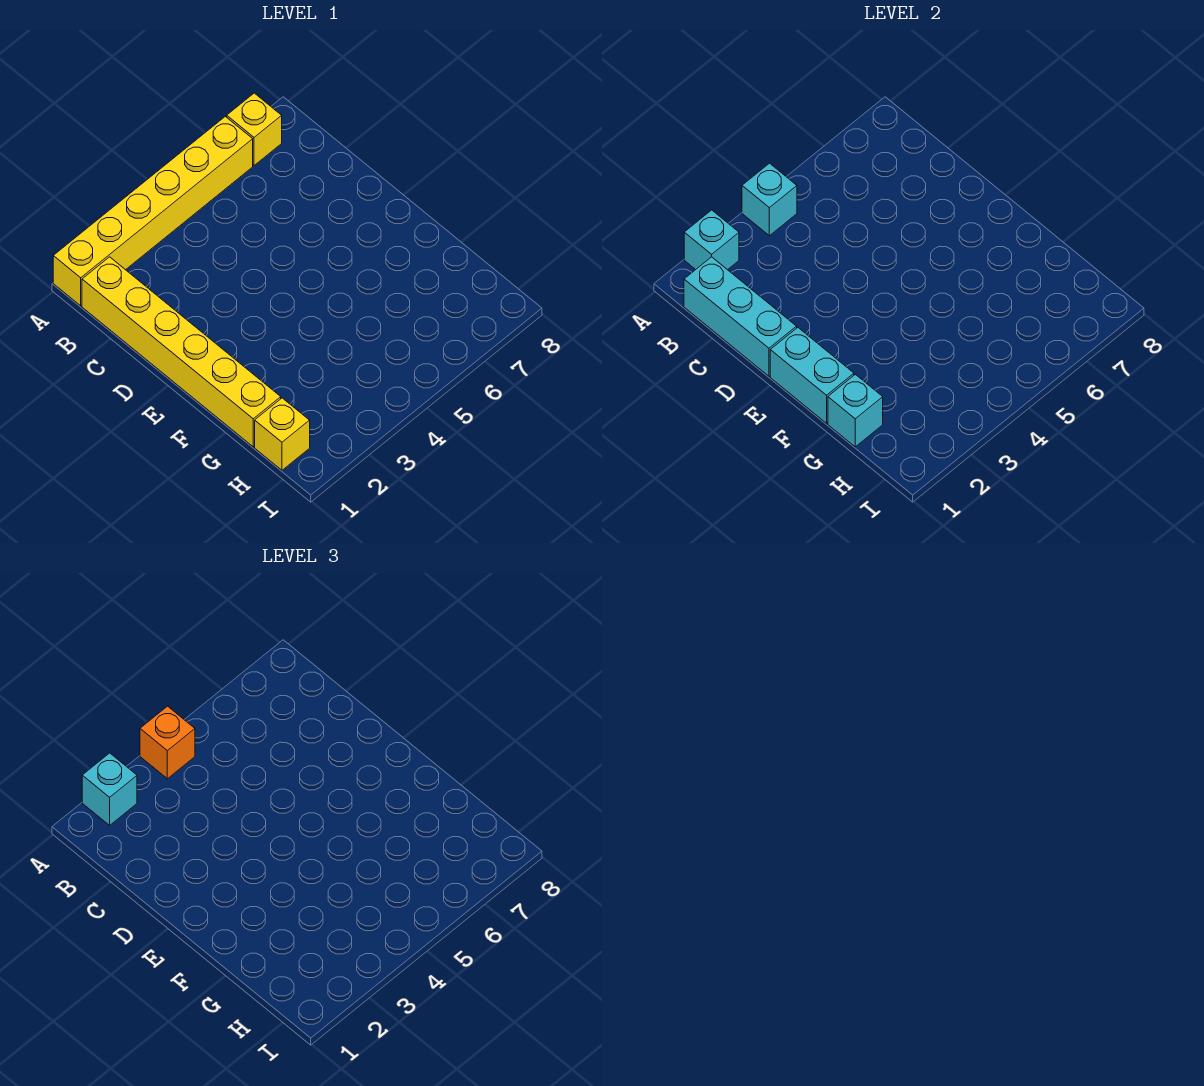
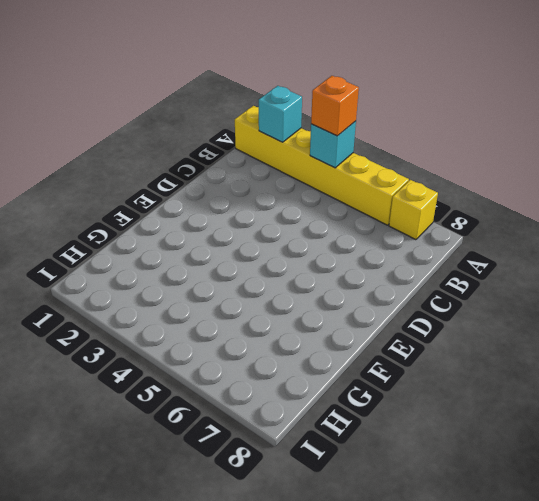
none -> yellow brick B1:G1 level 1
none -> yellow brick H1 level 1

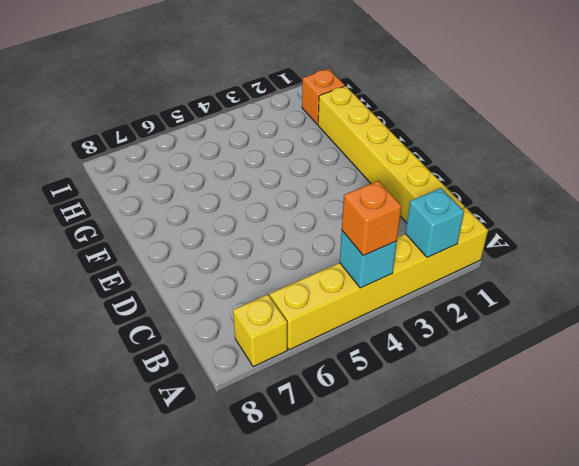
orange brick H1 level 1 -> yellow brick H1 level 1
none -> cyan brick B1:D1 level 2
none -> cyan brick E1:F1 level 2

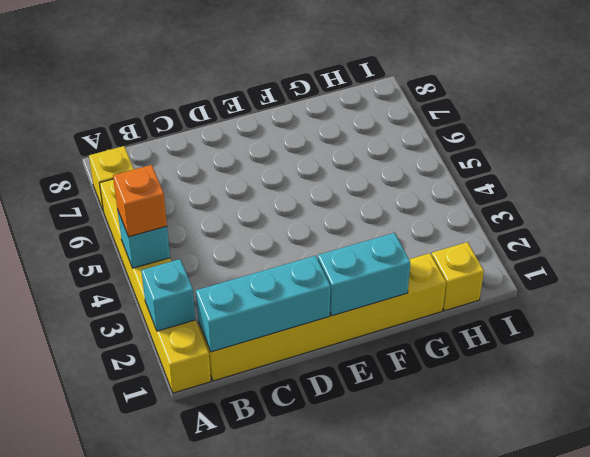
none -> cyan brick G1 level 2
none -> cyan brick A2 level 3

